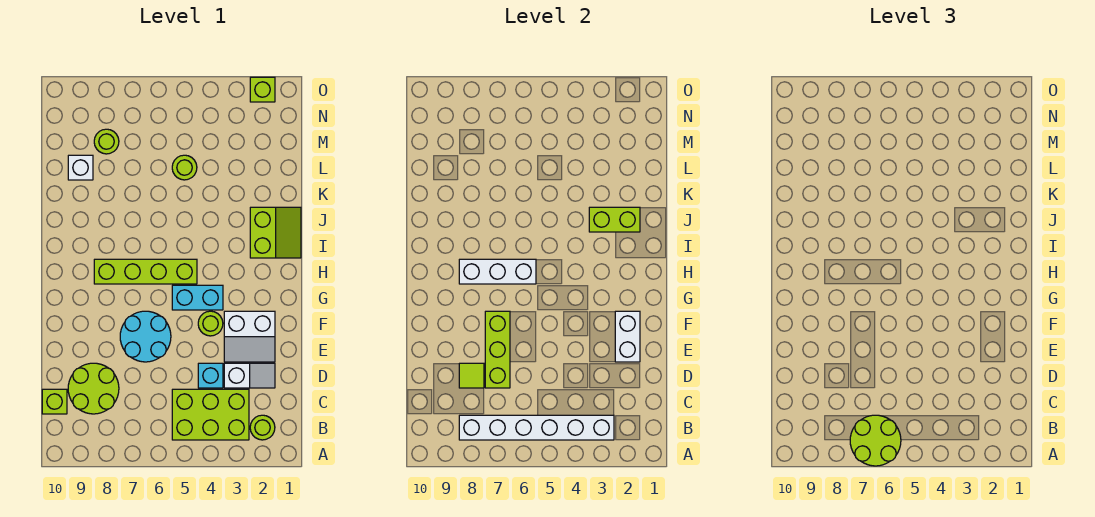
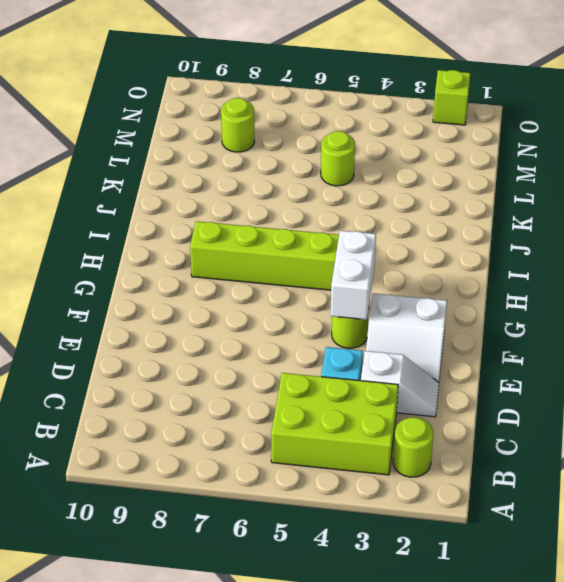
white brick F4:G4 level 2 -> white brick E2:F2 level 2
none -> lime round brick C8:D9 level 1
none -> lime brick C10 level 1
none -> cyan round brick E6:F7 level 1

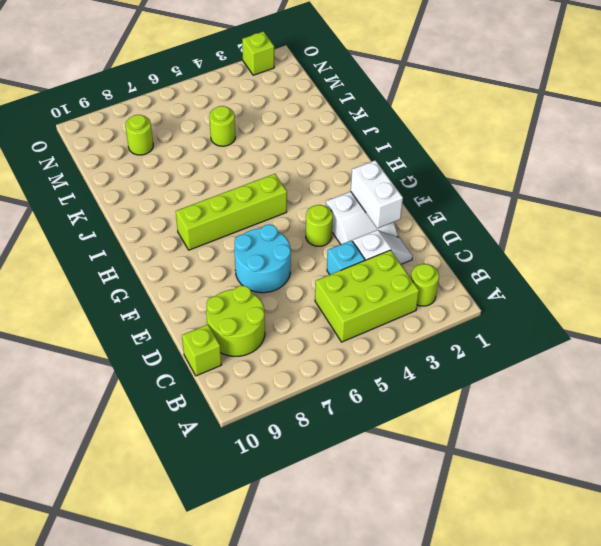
none -> cyan brick G4:G5 level 1
none -> lime slope I1:J2 level 1 top 2
none -> white brick L9 level 1

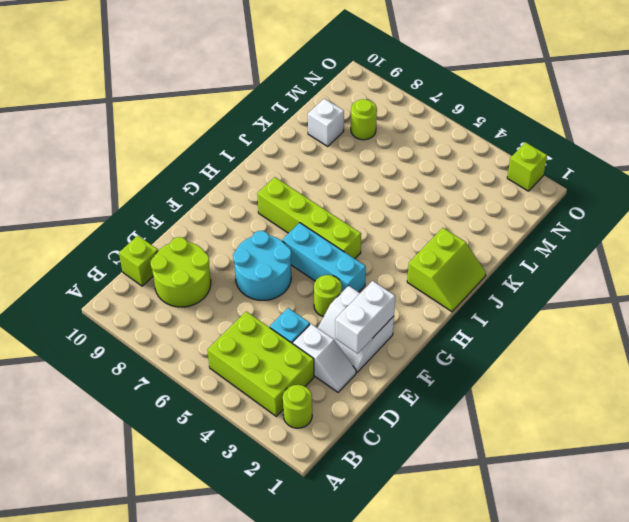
cyan brick G4:G6 level 1 -> cyan brick G4:G5 level 1
none -> lime round brick L5 level 1
none -> white brick B3:B8 level 2
none -> lime brick D7:F7 level 2

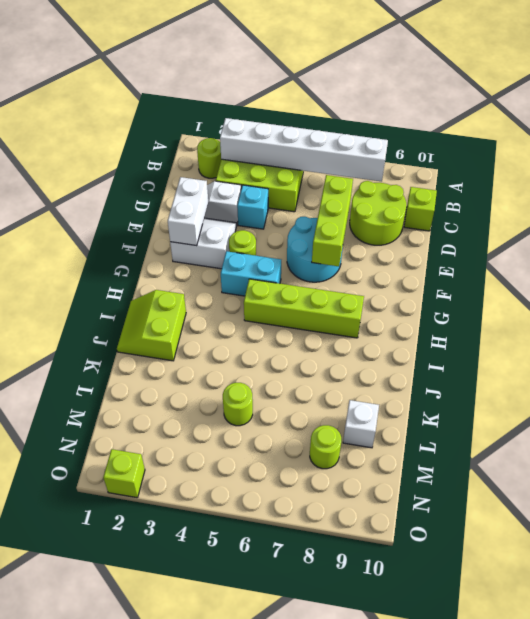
none -> lime tile D8 level 2
none -> white brick H6:H8 level 2
none -> lime brick J2:J3 level 2

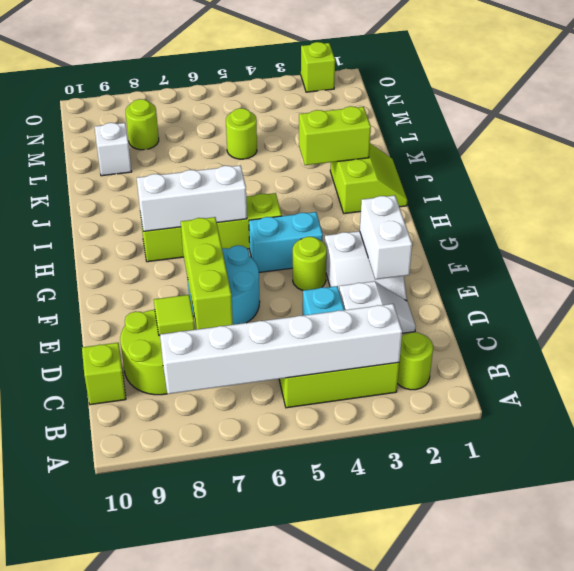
none -> lime round brick A6:B7 level 3

